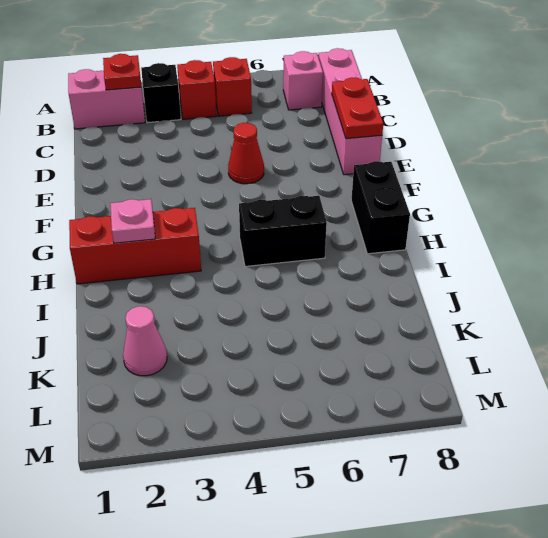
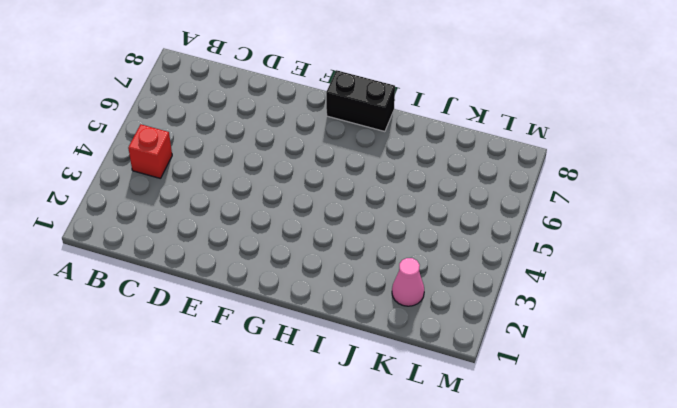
none -> pink brick B1:B2 level 1
none -> black brick B3 level 1
none -> red brick B5 level 1

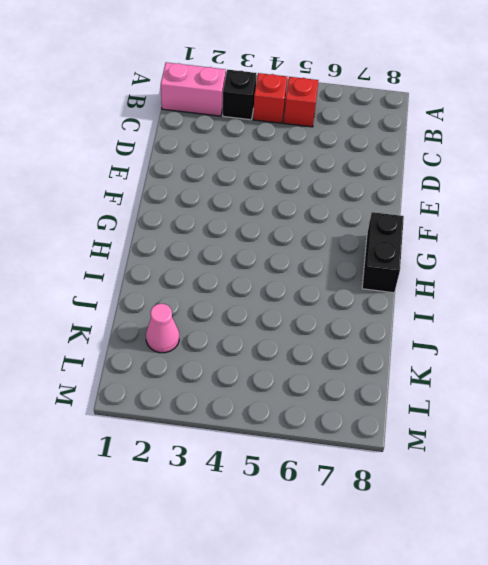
none -> pink brick B7 level 1
none -> pink brick B8:E8 level 1
none -> red cone E5 level 1

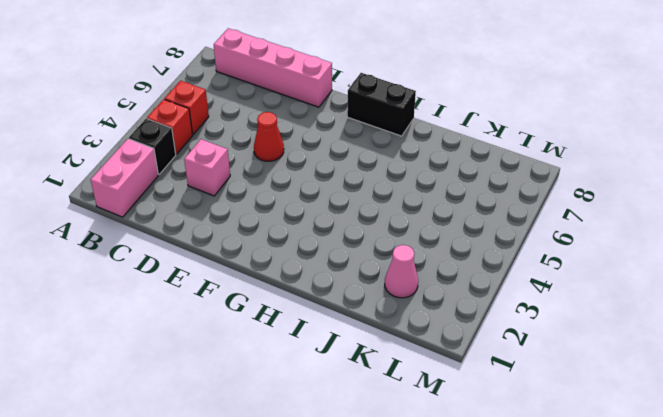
pink brick D3 level 1 -> pink brick B7 level 1
none -> red brick H1:H3 level 1
none -> black brick H5:H6 level 1
none -> red plate B2 level 2

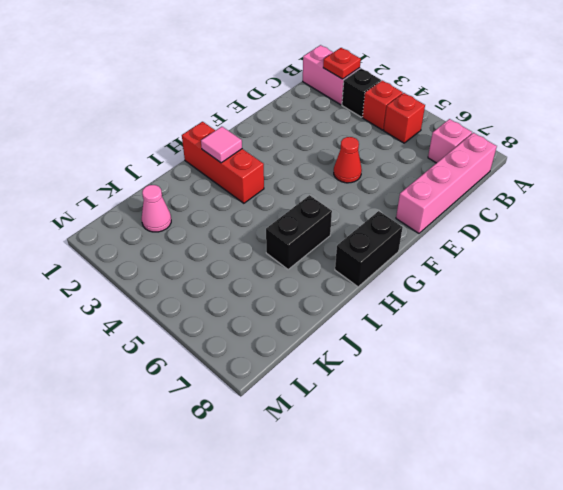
pink tile H2 level 2 -> pink plate H2 level 2
black brick H6:I6 level 1 -> black brick H5:H6 level 1
none -> red plate D8:E8 level 2

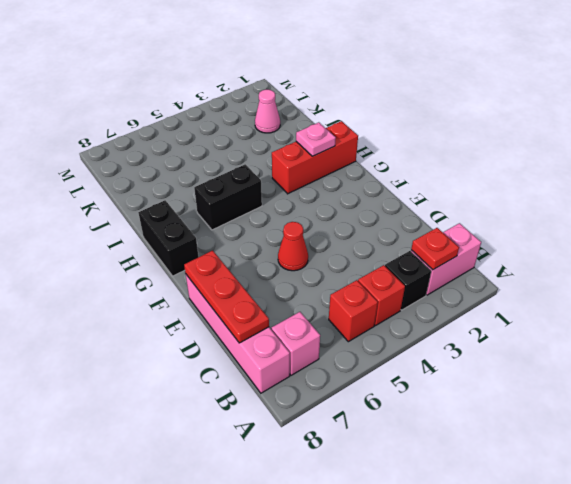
red plate C8:E8 level 2 -> red plate D8:E8 level 2

